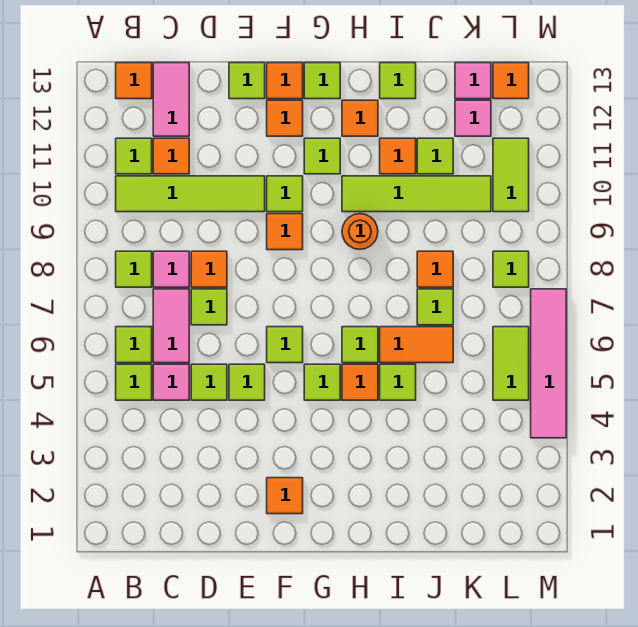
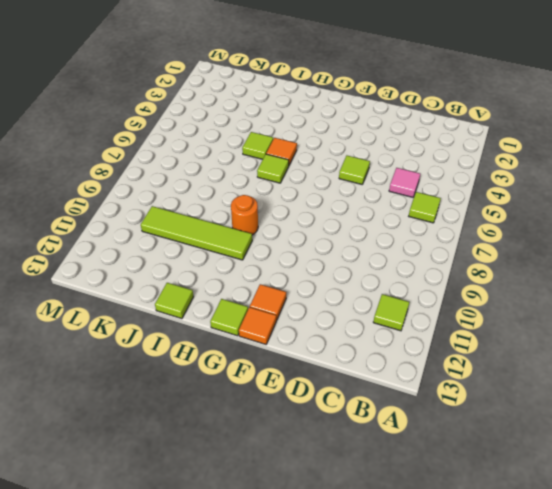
none -> lime tile B5 level 1
none -> lime tile B8 level 1
none -> lime tile B10:E10 level 1
none -> orange tile B13 level 1

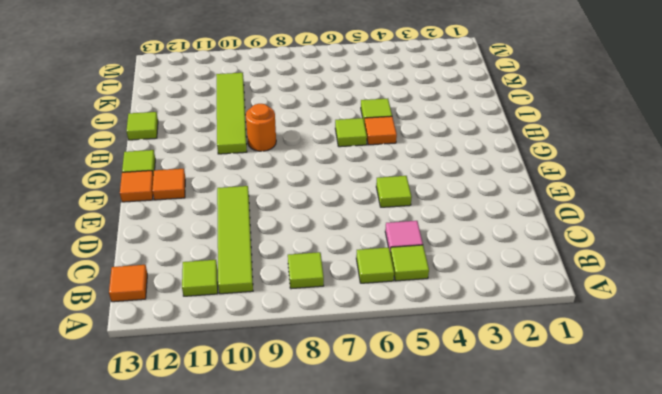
none -> pink tile C6:C7 level 1
none -> pink tile C8 level 1
none -> orange tile C11 level 1
none -> pink tile C12:C13 level 1

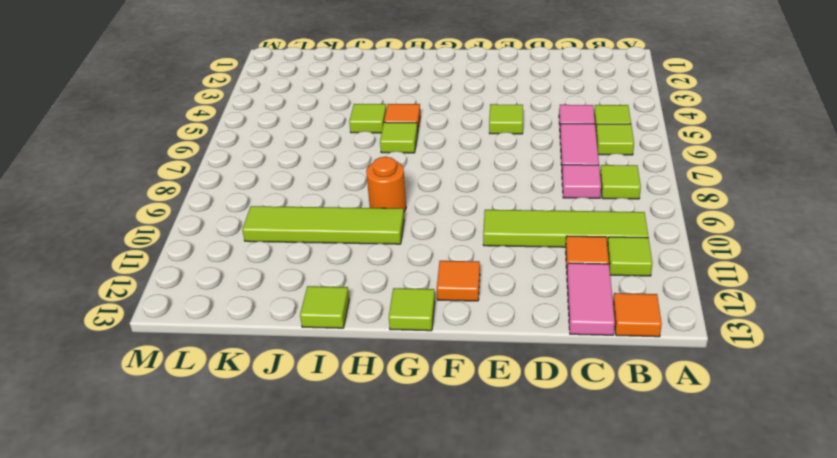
none -> lime tile D5 level 1
none -> lime tile D7 level 1
none -> orange tile D8 level 1
none -> lime tile E13 level 1

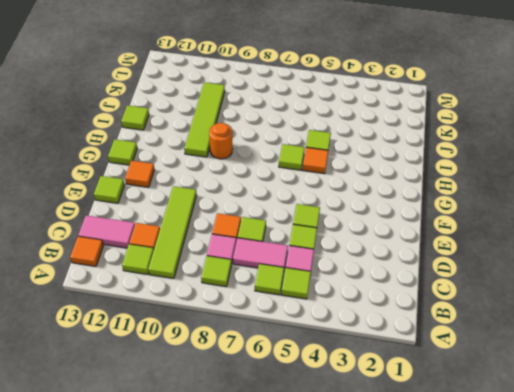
none -> orange tile F2 level 1
none -> lime tile F6 level 1
none -> orange tile F9 level 1
none -> lime tile F10 level 1

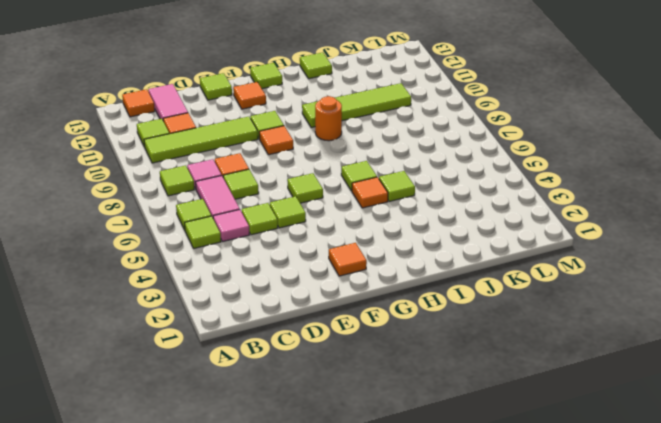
none -> orange tile F13 level 1
none -> lime tile G5 level 1
none -> lime tile G11 level 1
none -> orange tile H12 level 1

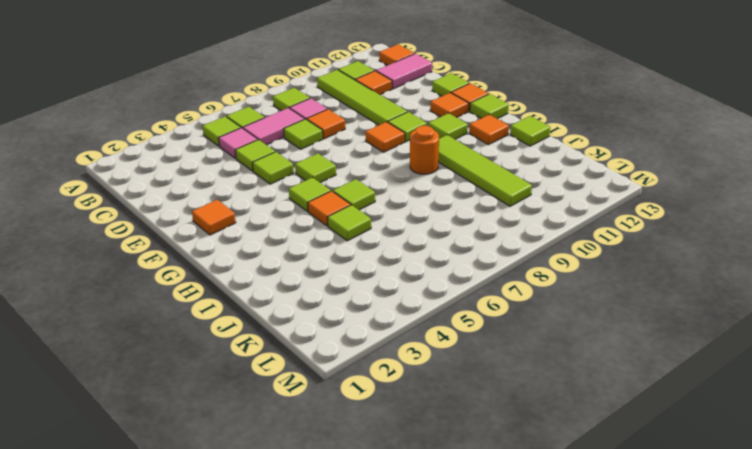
none -> orange tile I6:J6 level 1
none -> orange tile I11 level 1
none -> lime tile J7 level 1
none -> orange tile J8 level 1

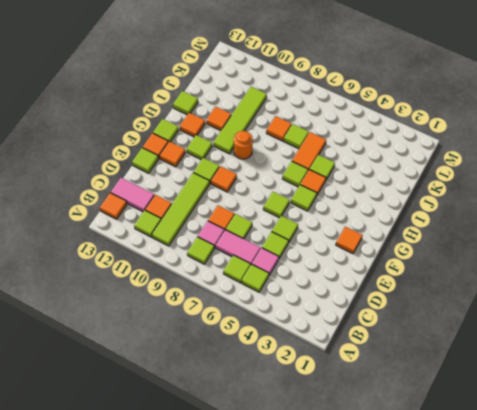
none -> lime tile J11 level 1
none -> pink tile K12 level 1
none -> pink tile K13 level 1
none -> lime tile L5:L6 level 1

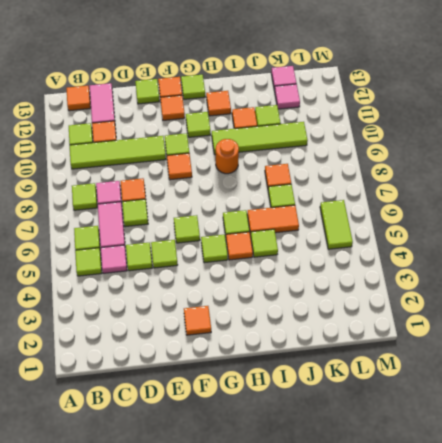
none -> lime tile I13 level 1
none -> lime tile L8 level 1
none -> lime tile L10:L11 level 1
none -> orange tile L13 level 1

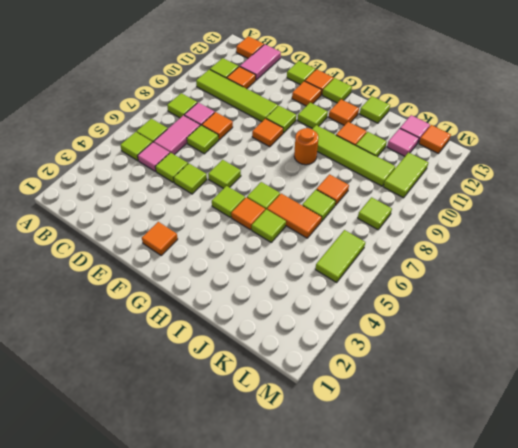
none -> pink tile M4:M7 level 1

